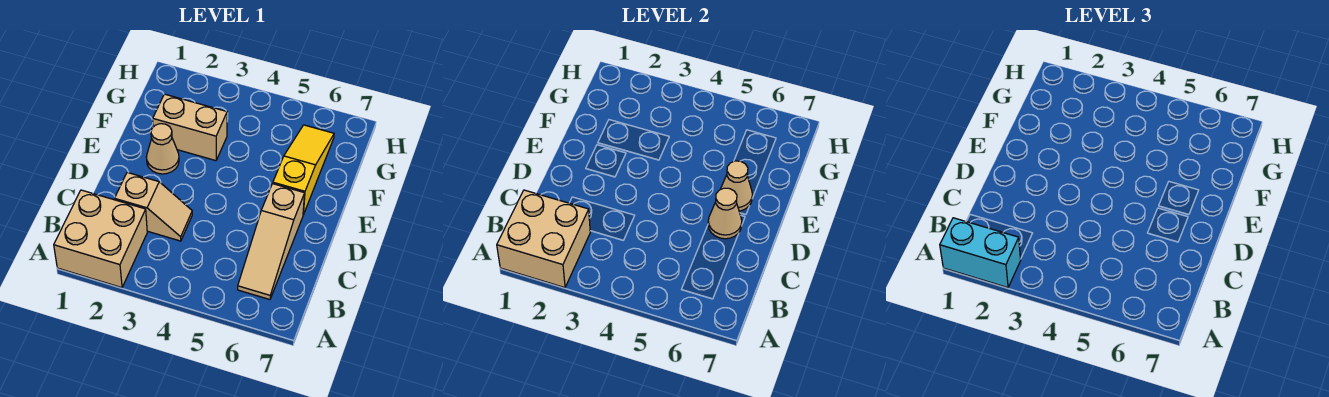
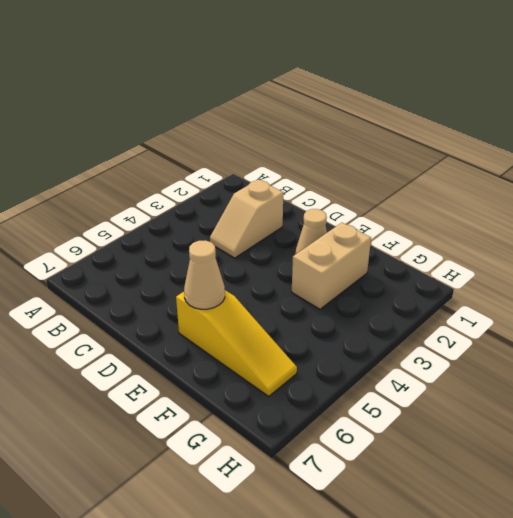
none -> tan brick A1:B2 level 1
none -> tan slope B6:D6 level 1 top D

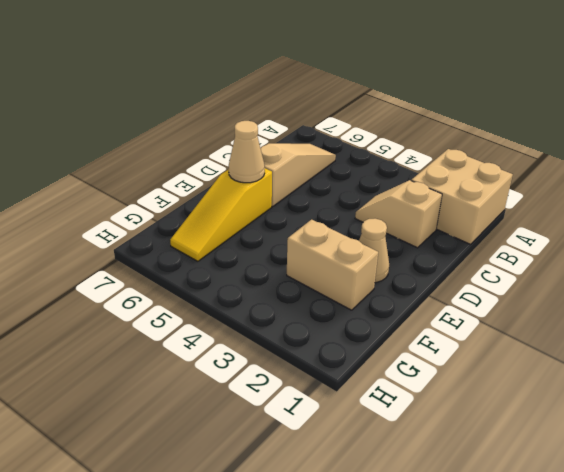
none -> tan brick A1:B2 level 2
none -> tan cone D6 level 2

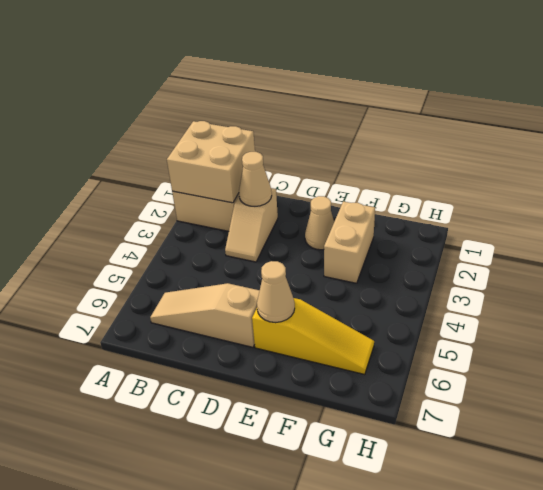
tan cone C2 level 2 -> tan cone D6 level 2
none -> cyan brick A1:A2 level 3

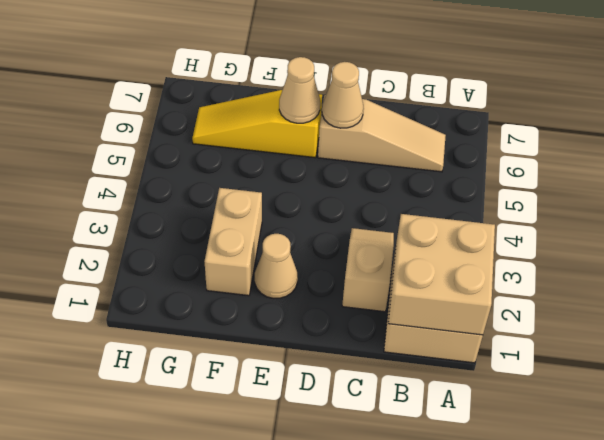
none -> cyan brick A1:A2 level 3

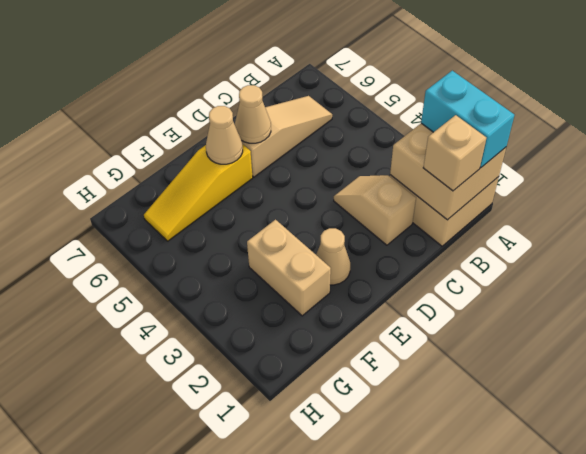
tan brick B1 level 3 -> none

